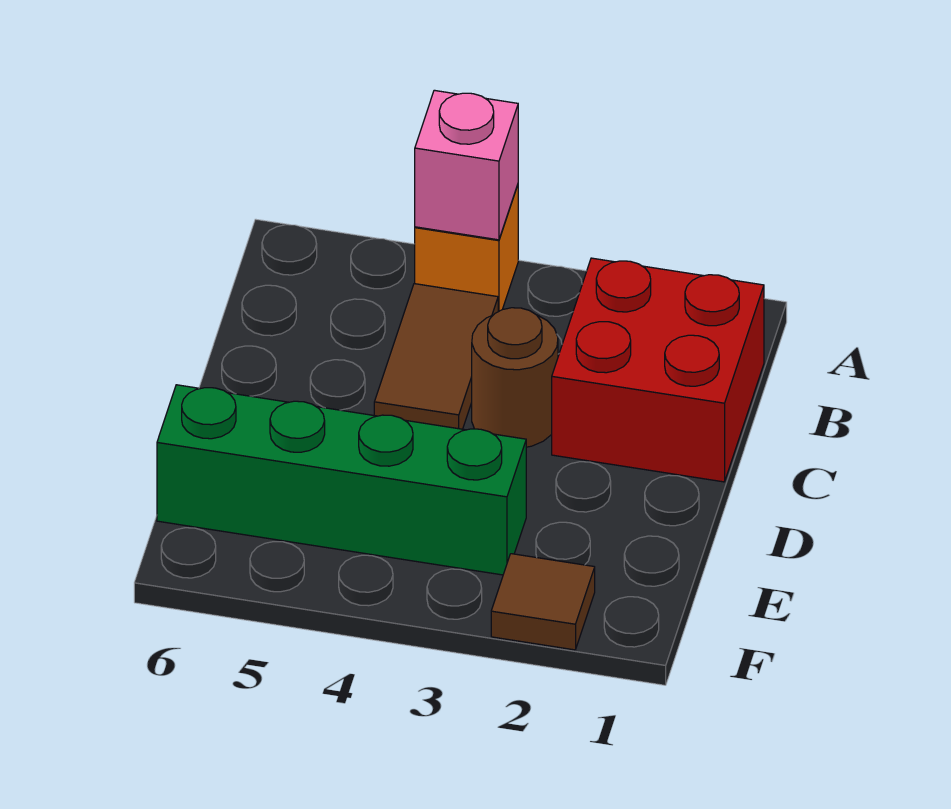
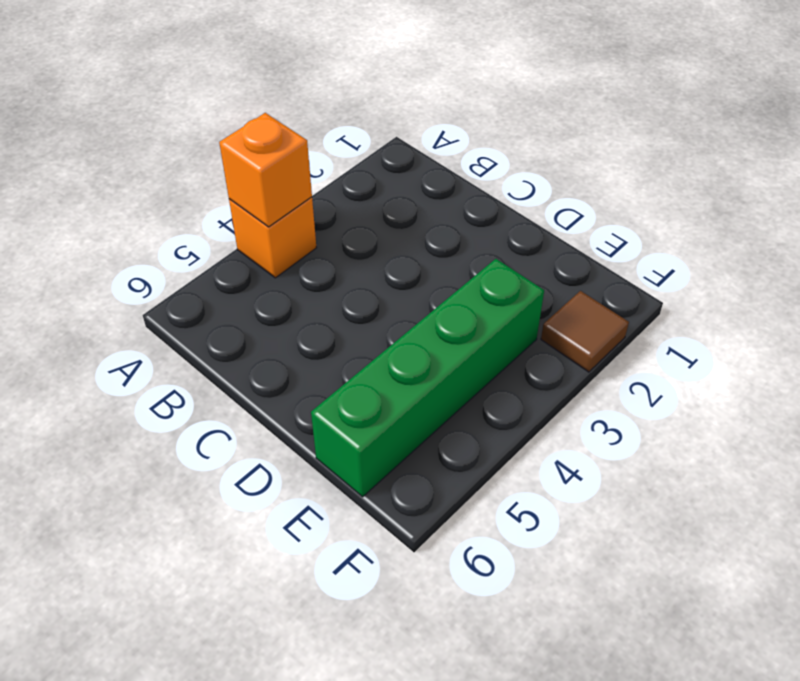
orange brick A4 level 2 -> pink brick A4 level 2
none -> red brick B1:C2 level 1
none -> brown tile B4:C4 level 1

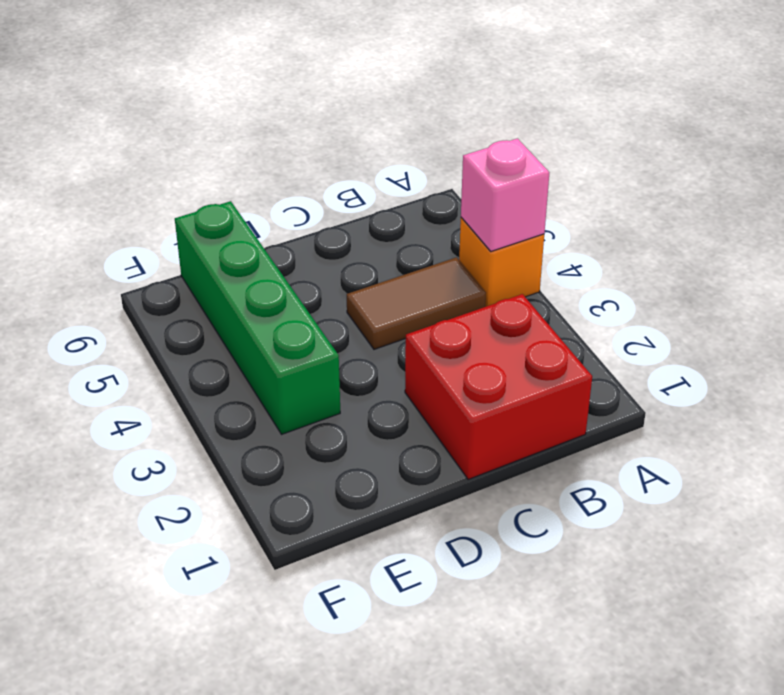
none -> brown round brick C3 level 1
none -> brown tile F2 level 1

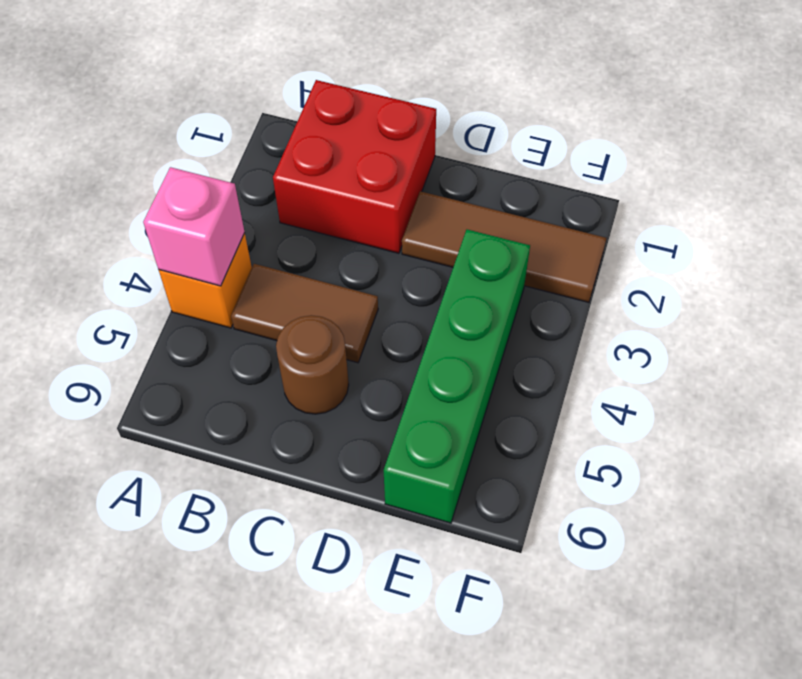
brown round brick C5 level 1 -> brown round brick C3 level 1
brown tile D2:F2 level 1 -> brown tile F2 level 1

